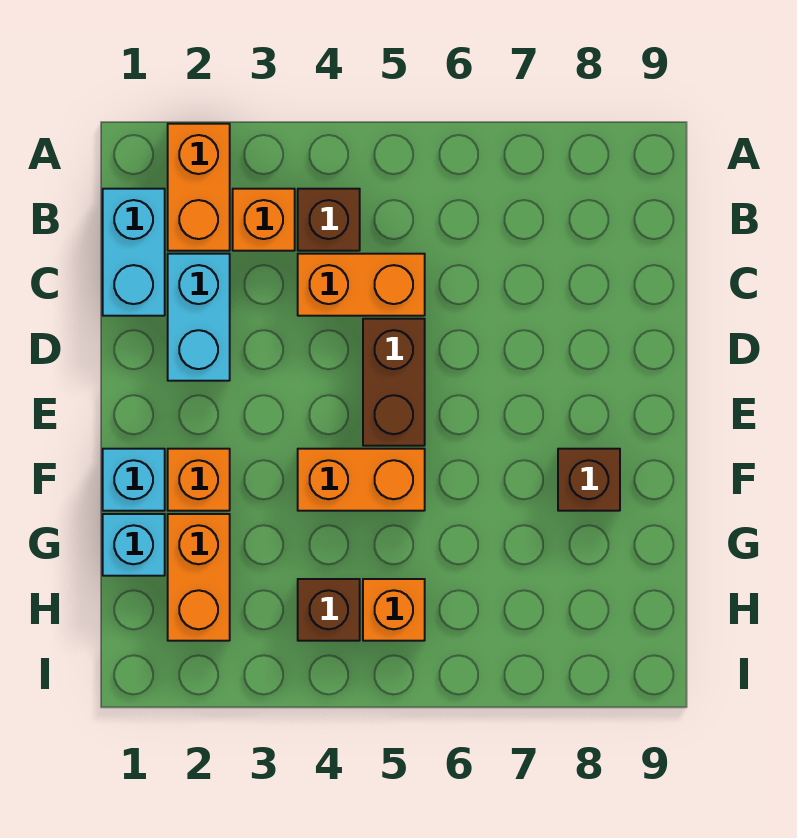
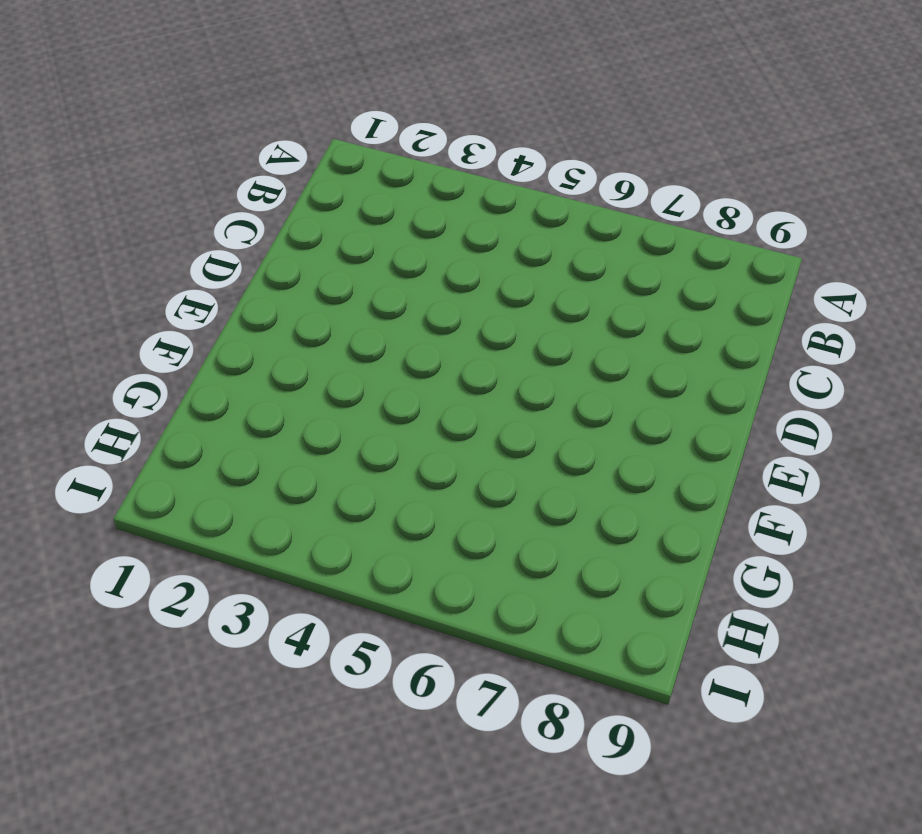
none -> orange brick A2:B2 level 1
none -> cyan brick B1:C1 level 1
none -> orange brick B3 level 1

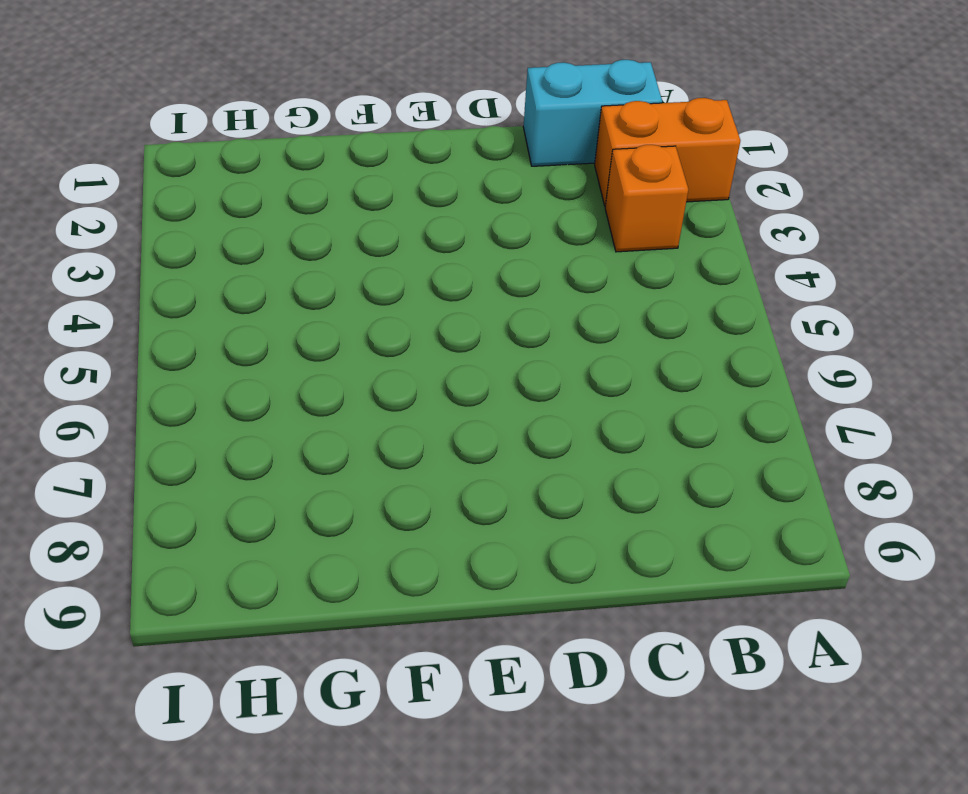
none -> brown brick B4 level 1
none -> cyan brick C2:D2 level 1
none -> orange brick C4:C5 level 1

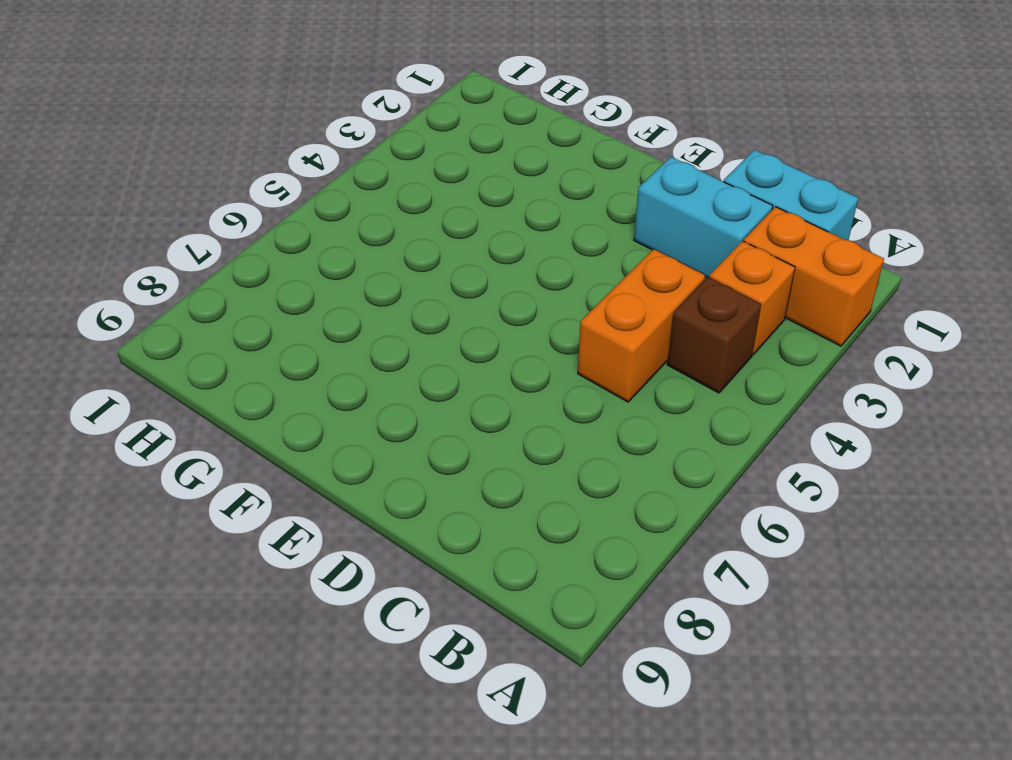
none -> brown brick D5:E5 level 1
none -> cyan brick F1 level 1
none -> orange brick F2 level 1

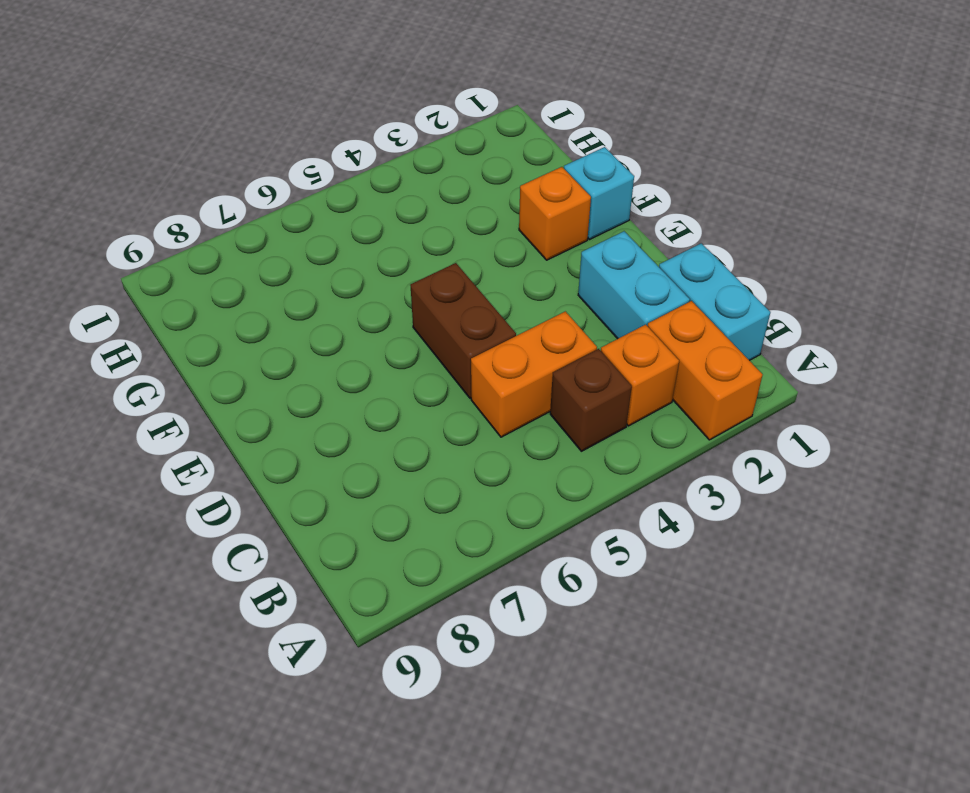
none -> orange brick F4:F5 level 1
none -> brown brick F8 level 1
none -> cyan brick G1 level 1

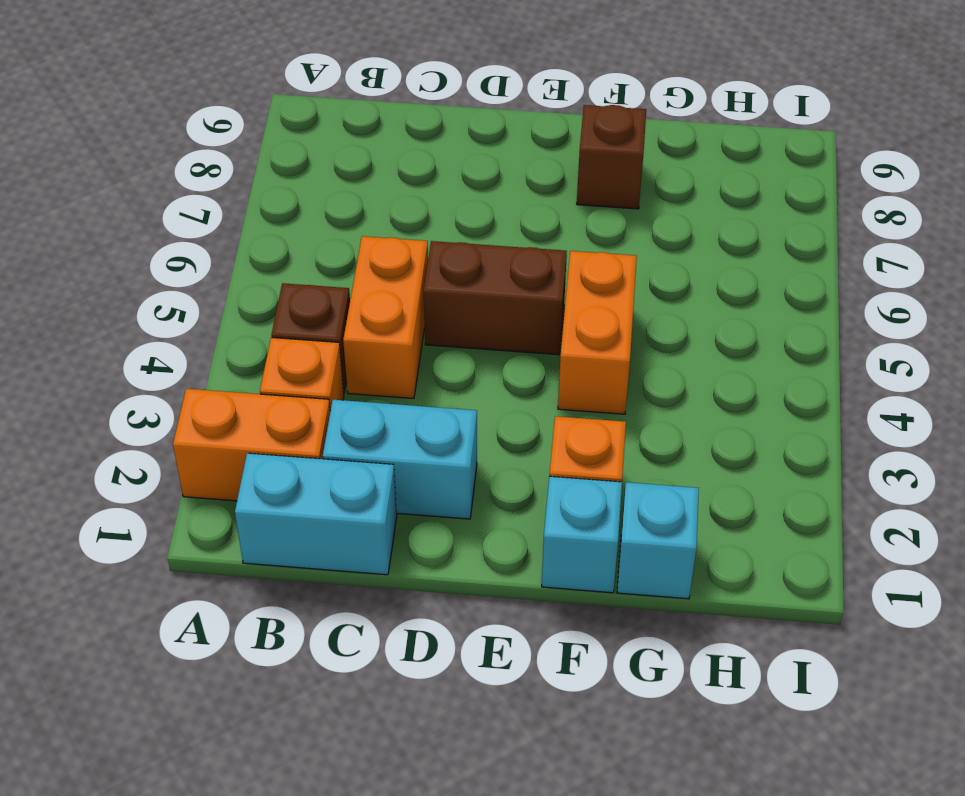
none -> orange brick G2:H2 level 1
none -> brown brick H4 level 1
none -> orange brick H5 level 1

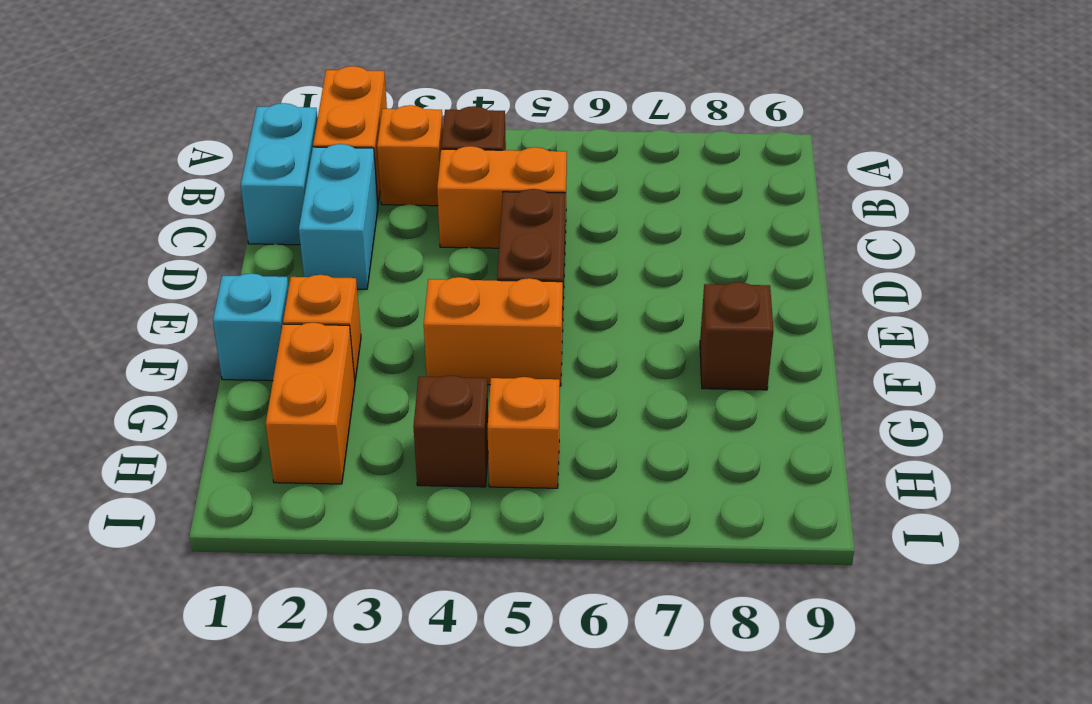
none -> cyan brick G1 level 1

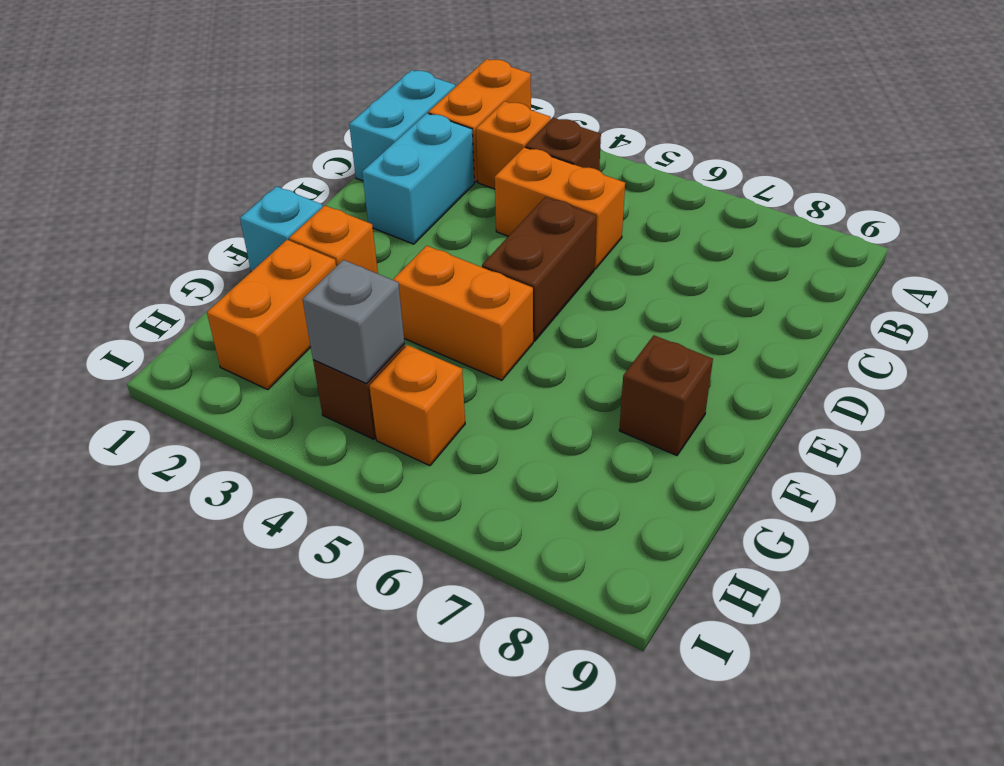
grey brick H4 level 2 -> none
none -> cyan brick G1 level 1

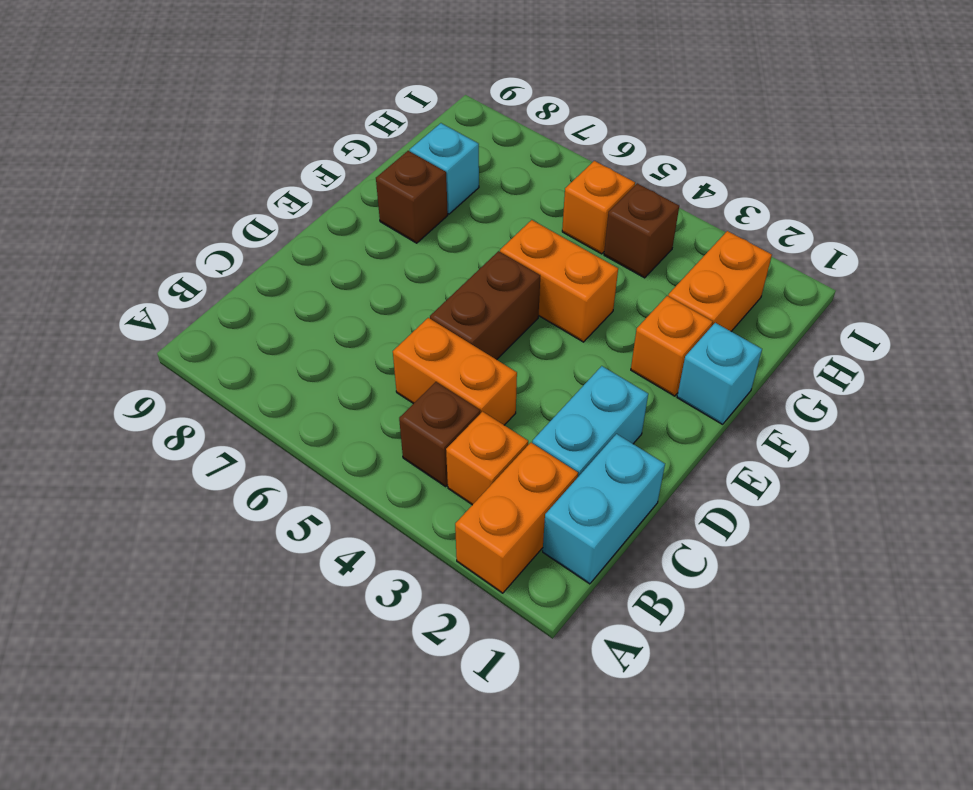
cyan brick G8 level 1 -> cyan brick G1 level 1

